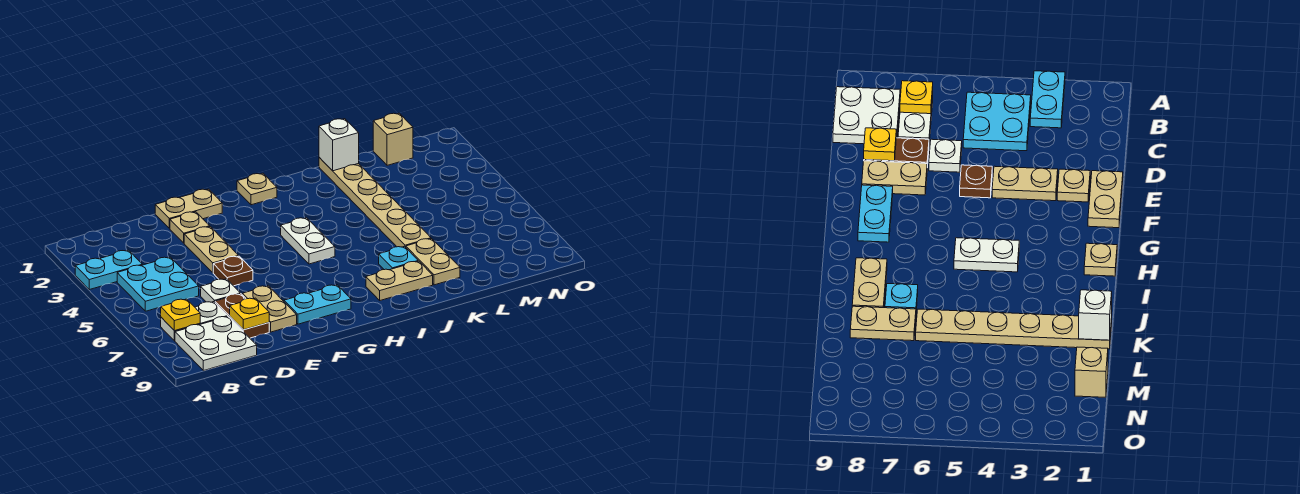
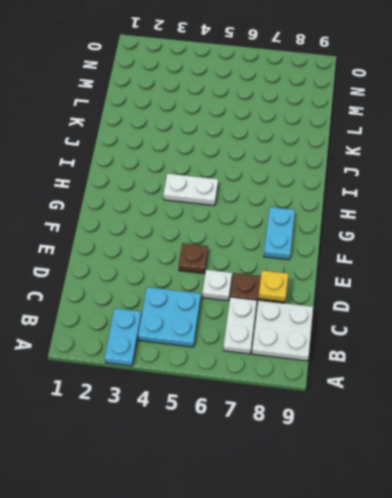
none -> tan plate E1:F1 level 1
none -> tan plate E2 level 1
none -> tan plate E3:E4 level 1

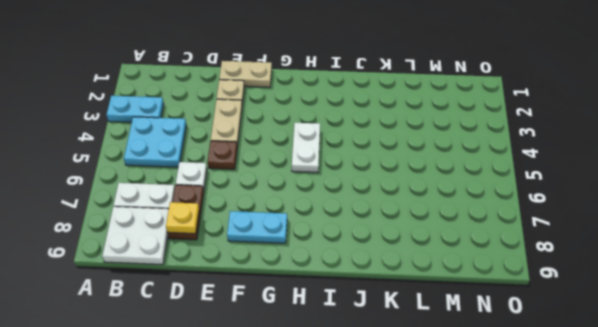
none -> tan plate E7:E8 level 1
none -> tan plate H1 level 1
none -> tan plate I8:J8 level 1

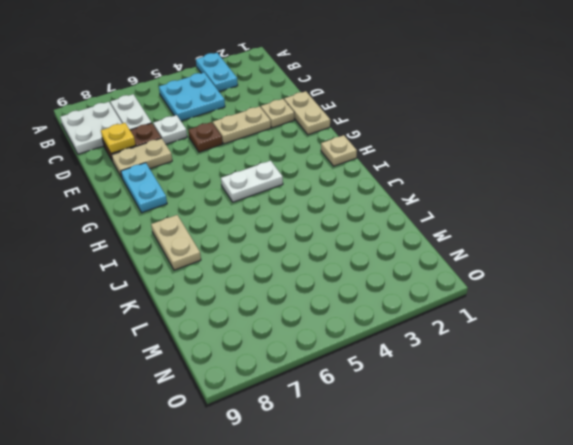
none -> cyan plate J7 level 1
none -> tan plate K1:K6 level 1
none -> tan plate K7:K8 level 1

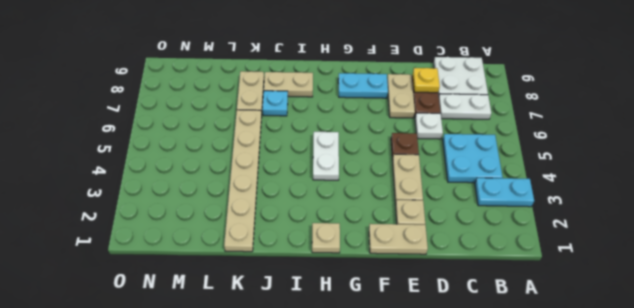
none -> tan brick M1 level 1
none -> yellow plate B7 level 2
none -> white brick K1 level 2

